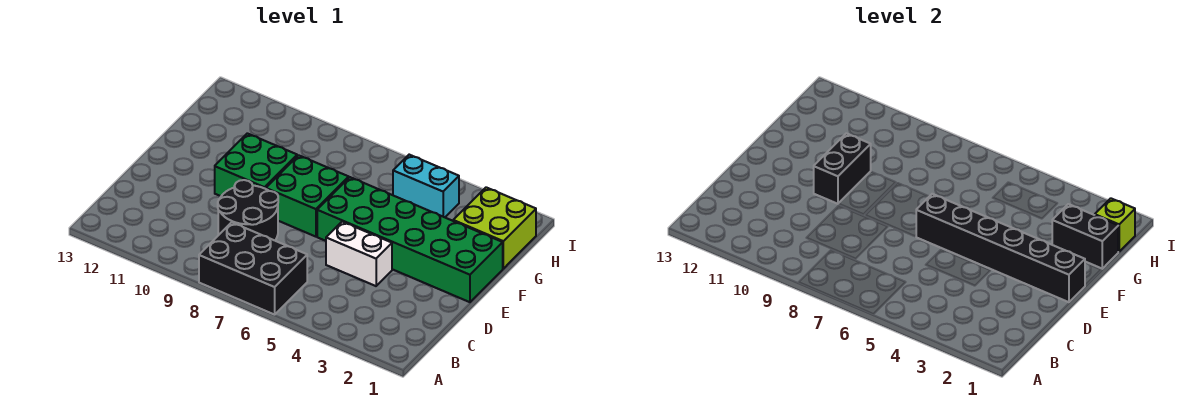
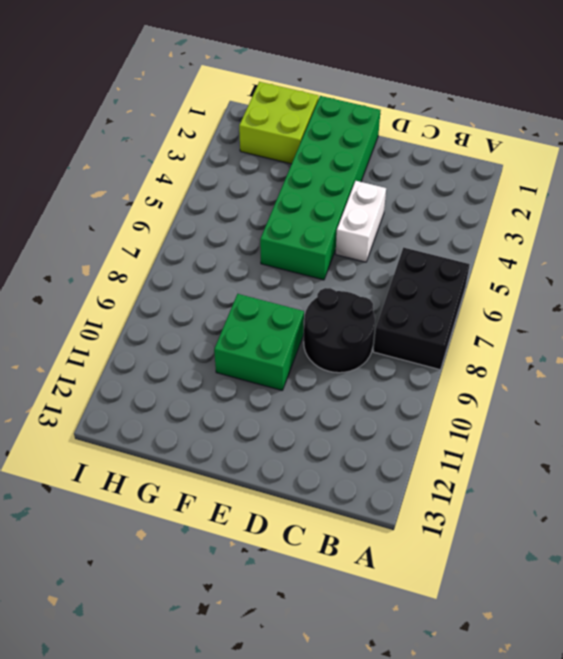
none -> green brick E7:F8 level 1
none -> cyan brick H4:H5 level 1
none -> black brick E1:E6 level 2

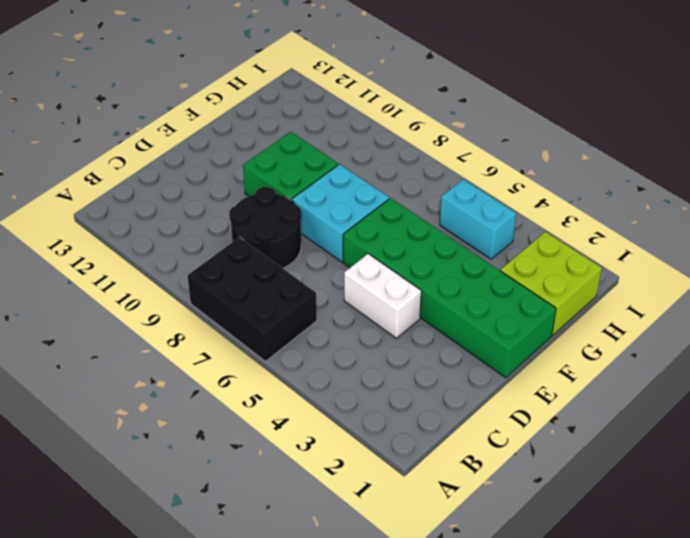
cyan brick E7:F8 level 1 -> green brick E7:F8 level 1
none -> black brick E1:E6 level 2
none -> black brick E10:F10 level 2
none -> black brick G1:G2 level 2

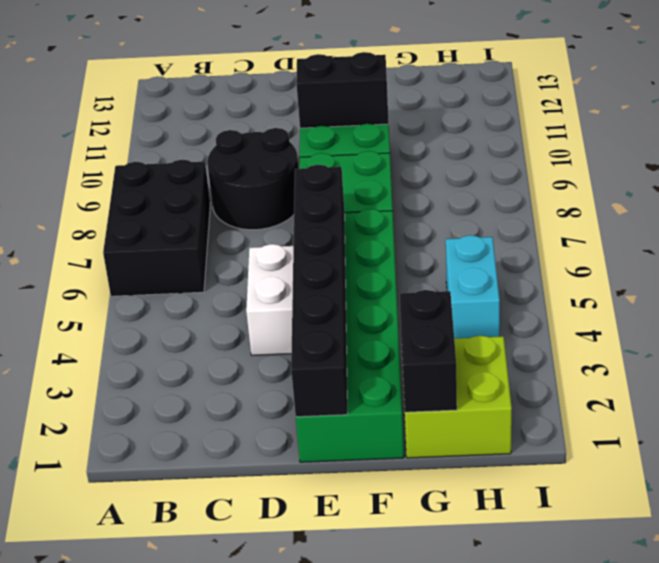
none -> lime brick H1 level 2

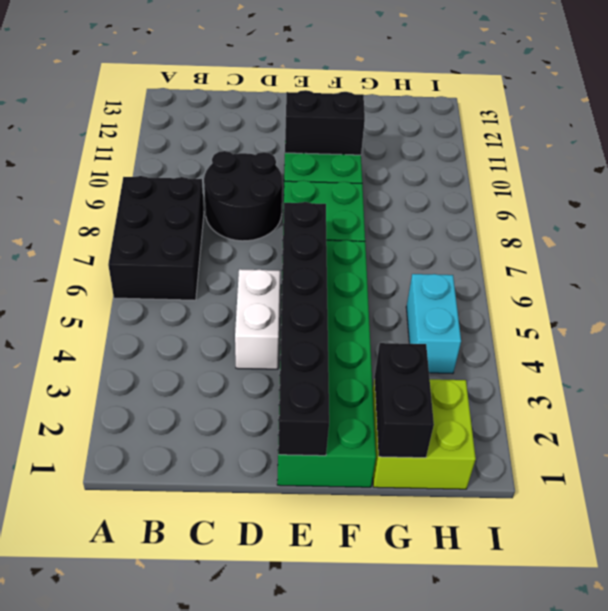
none -> lime brick H1 level 2

